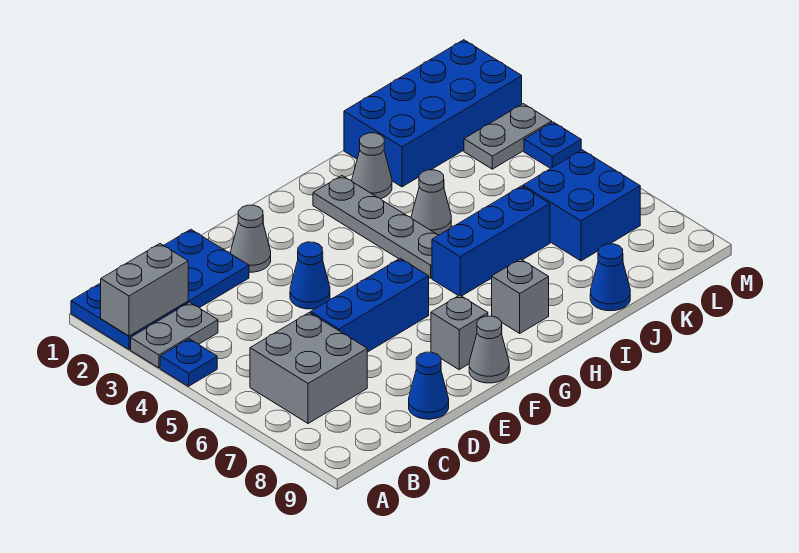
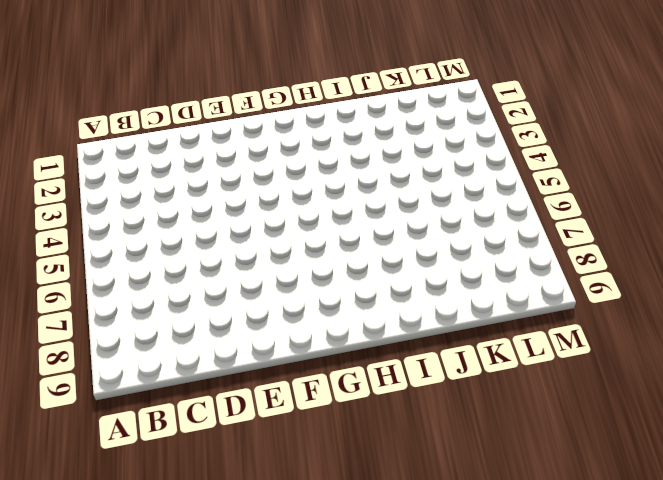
none -> blue plate A1:D2 level 1
none -> grey plate A3:B3 level 1
none -> blue plate A4 level 1

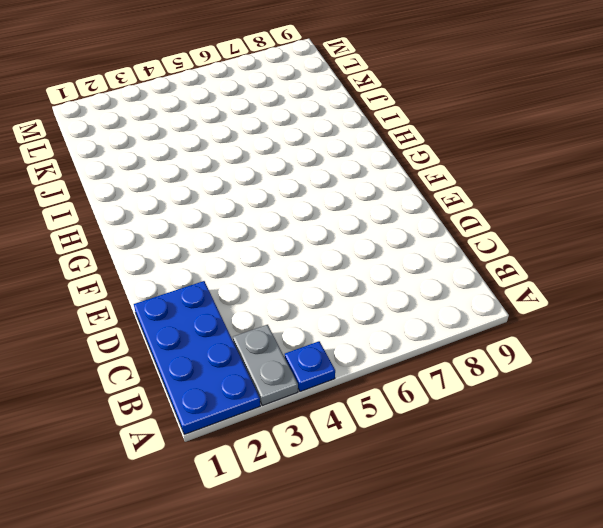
none -> grey brick B6:C7 level 1
none -> blue brick D6:F6 level 1
none -> blue cone D9 level 1

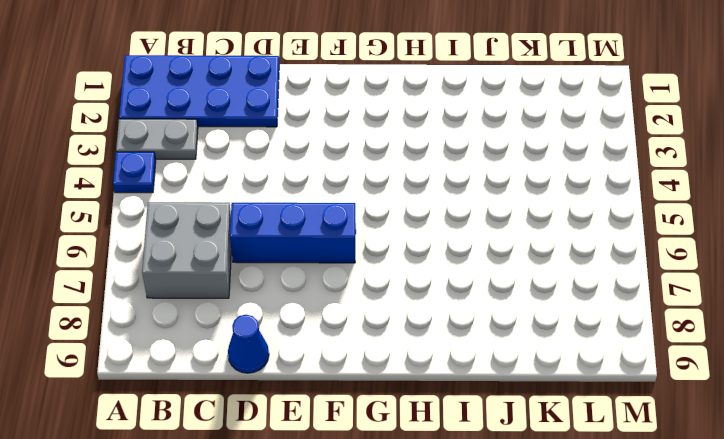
none -> grey cone E2 level 1
none -> blue cone E4 level 1
none -> grey brick F8 level 1

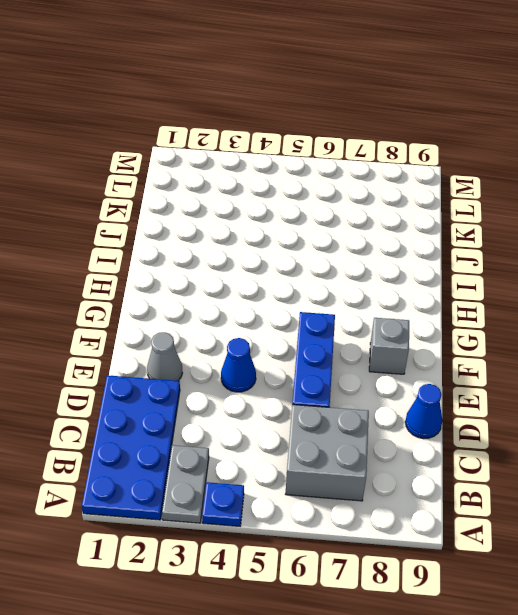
none -> grey cone F9 level 1
none -> grey plate H2:H5 level 1
none -> blue brick H6:J6 level 1

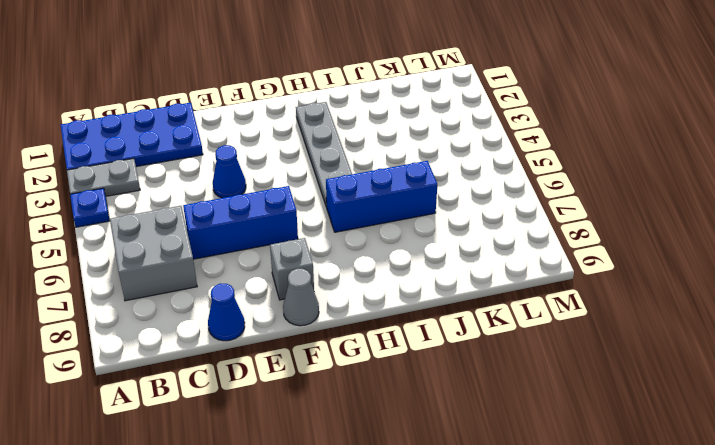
none -> grey cone E2 level 1
none -> grey brick H8 level 1
none -> grey cone I2 level 1

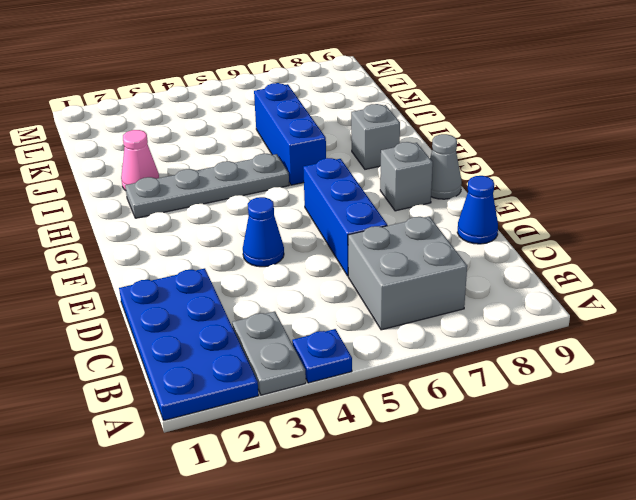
pink cone I2 level 1 -> grey cone I2 level 1
none -> grey cone E2 level 1
none -> grey cone I4 level 1
none -> blue brick J1:M2 level 1

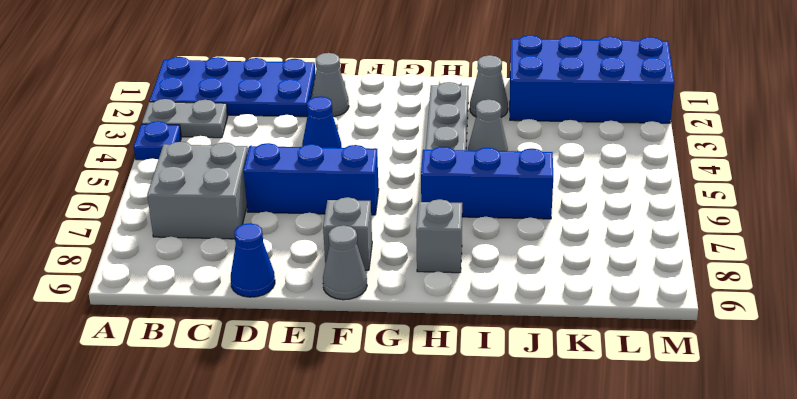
none -> blue cone J9 level 1
none -> blue brick K6:L7 level 1
none -> grey plate L3:M3 level 1

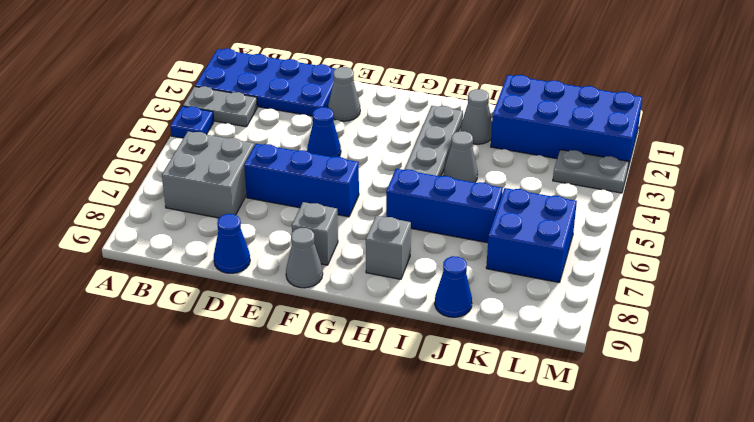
none -> blue plate M4 level 1
none -> grey brick A2:B2 level 2

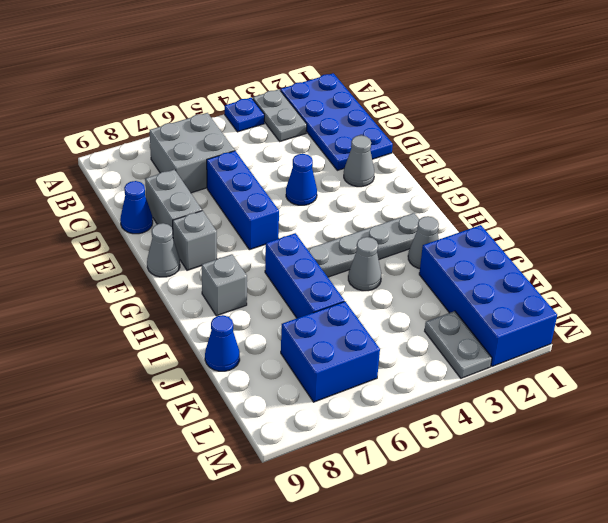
grey brick D8:E8 level 1 -> grey brick A2:B2 level 2
none -> blue plate M4 level 1

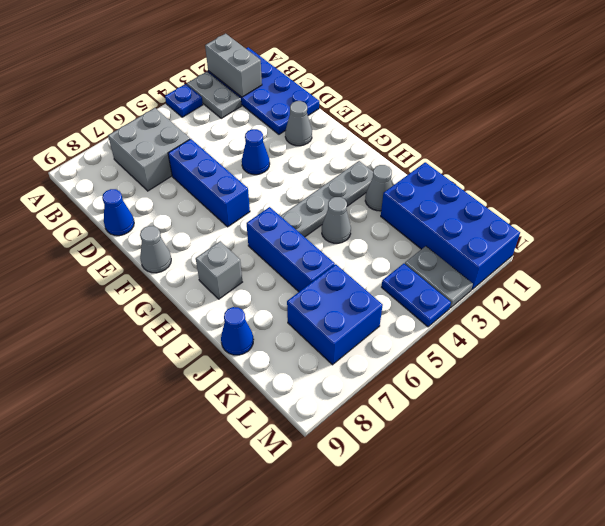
blue plate L4:M4 level 1 -> blue plate M4 level 1
none -> grey brick F8 level 1

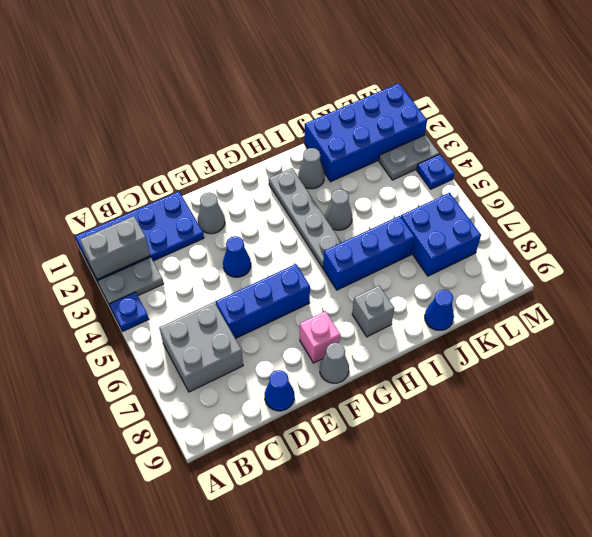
pink brick F8 level 1 -> grey brick F8 level 1

